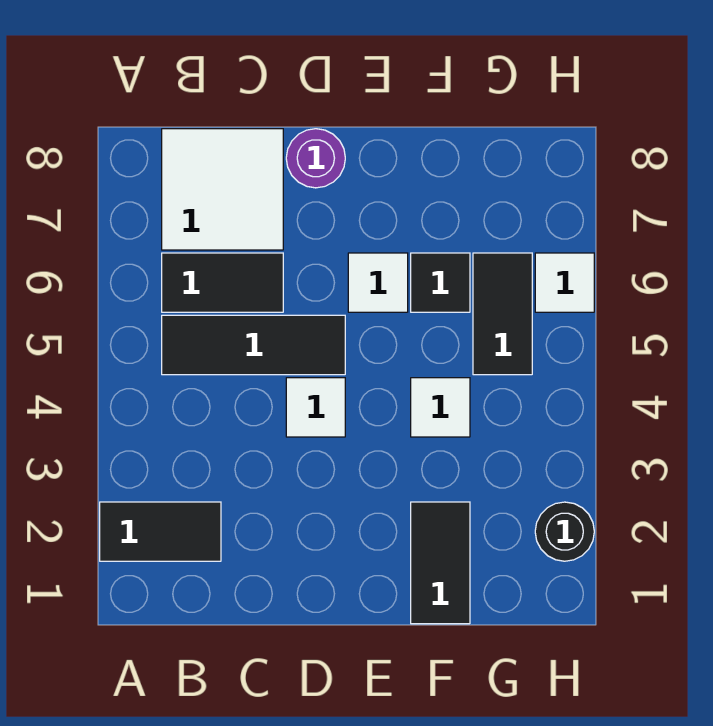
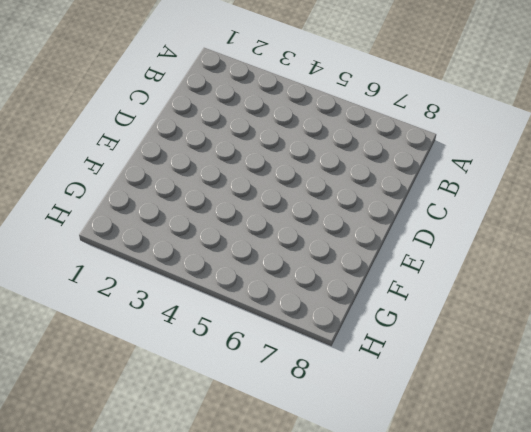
none -> black tile A2:B2 level 1
none -> black tile B5:D5 level 1
none -> black tile B6:C6 level 1

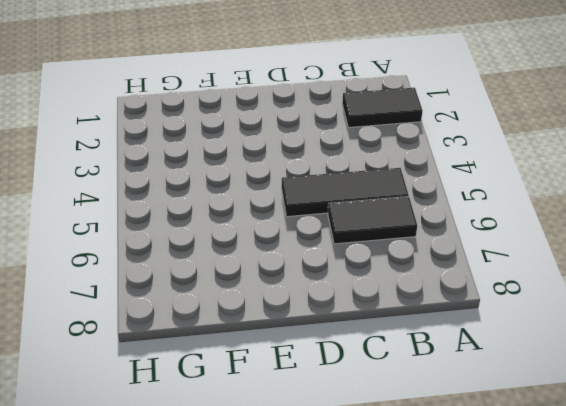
none -> white tile B7:C8 level 1
none -> white tile D4 level 1
none -> purple round brick D8 level 1

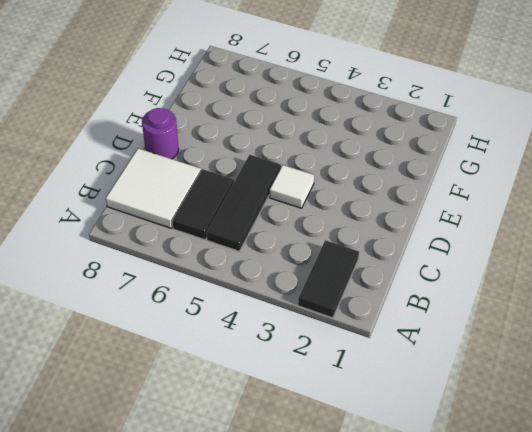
none -> white tile E6 level 1
none -> black tile F1:F2 level 1
none -> white tile F4 level 1

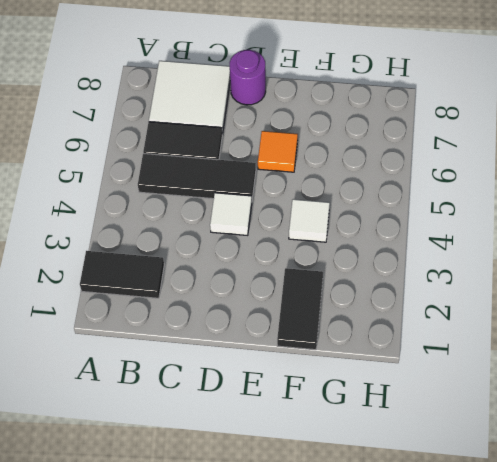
orange tile E6 level 1 -> white tile E6 level 1
none -> black tile F6 level 1
none -> black tile G5:G6 level 1
none -> black round brick H2 level 1

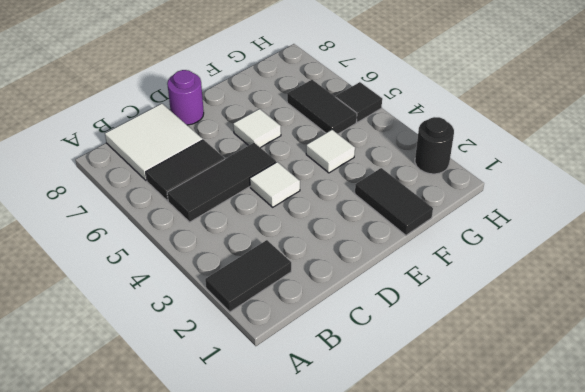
black tile H5 level 1 -> black tile F6 level 1
none -> white tile H6 level 1

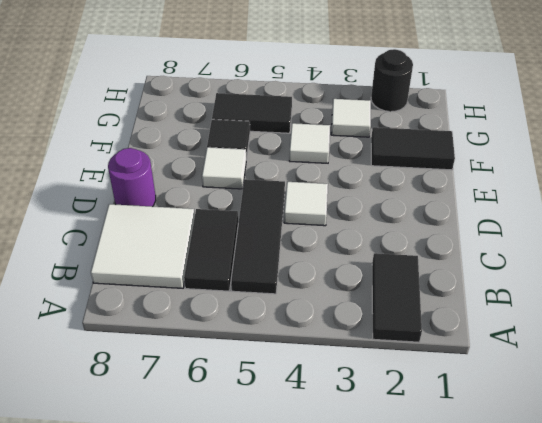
white tile G3 level 1 -> white tile H6 level 1

